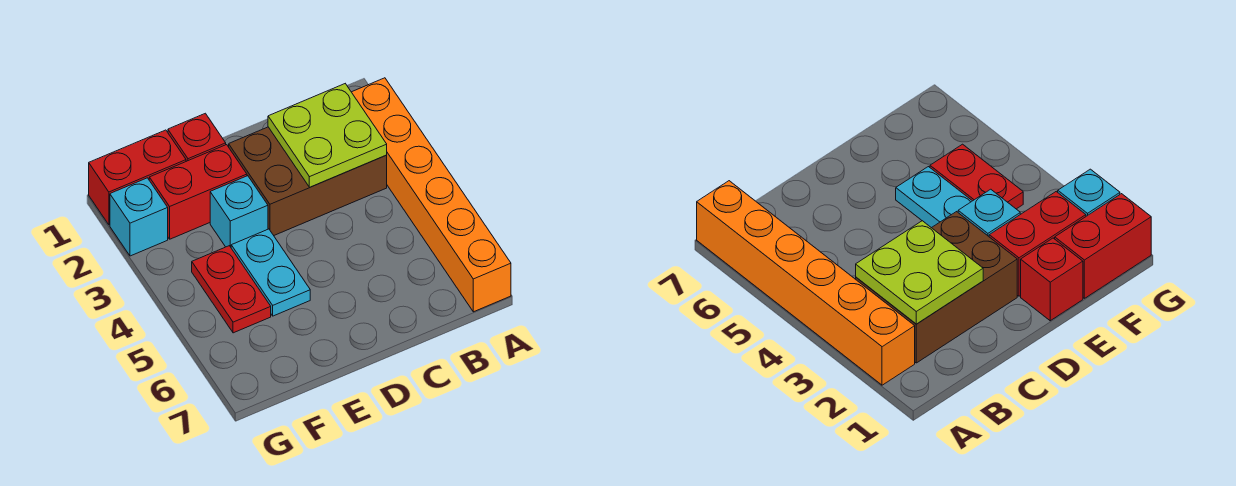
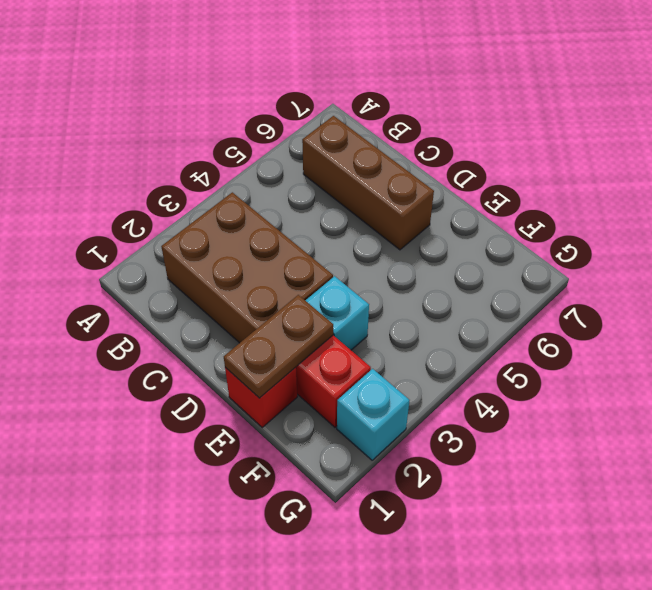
brown brick B6:D6 level 1 -> none
brown plate E1:E2 level 2 -> none
none -> orange brick A2:A7 level 1
none -> cyan plate E4:E5 level 1

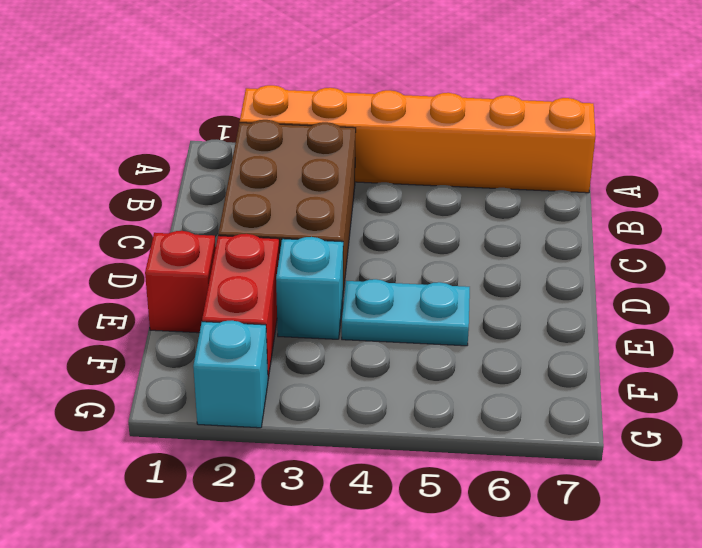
none -> red brick F1:G1 level 1
none -> red plate F4:F5 level 1

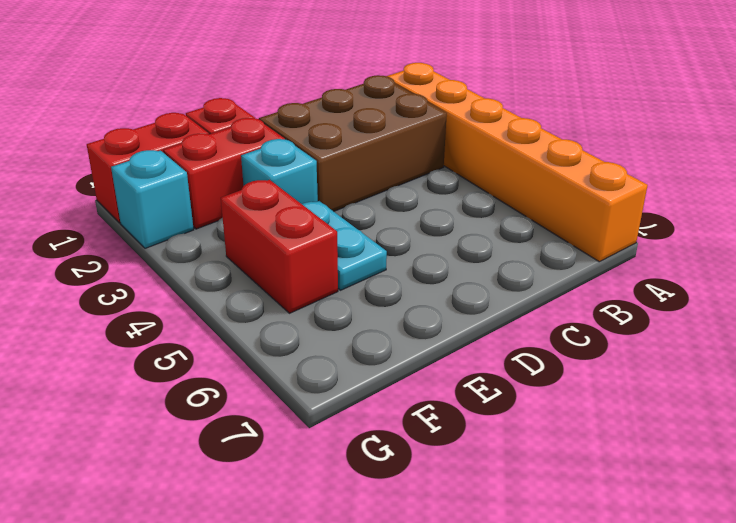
red brick F4:F5 level 1 -> red plate F4:F5 level 1
none -> lime plate B2:C3 level 2

